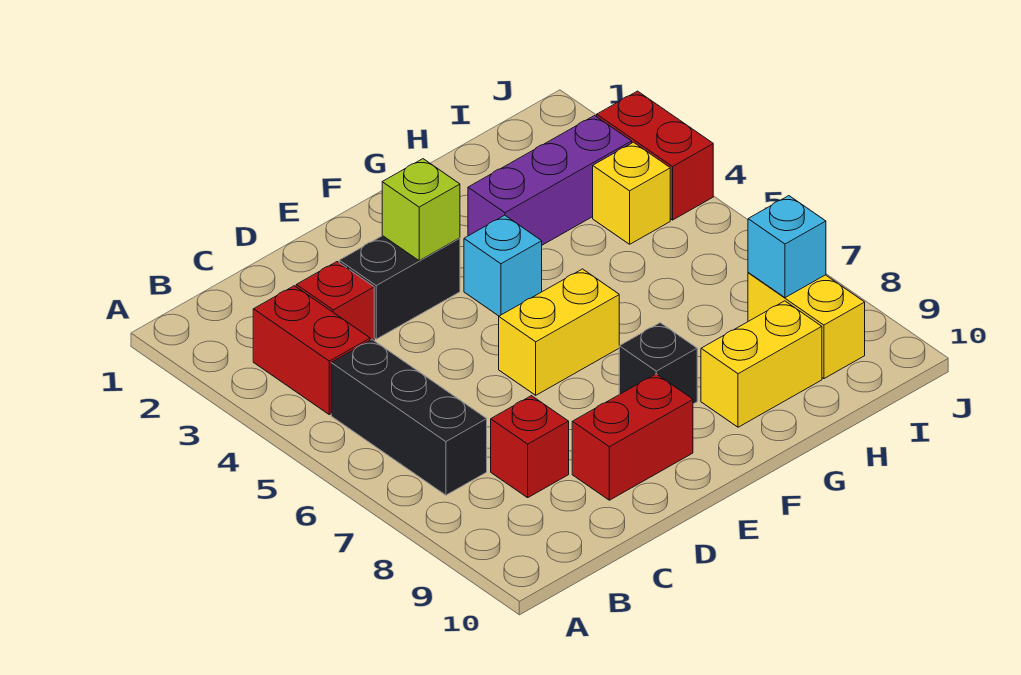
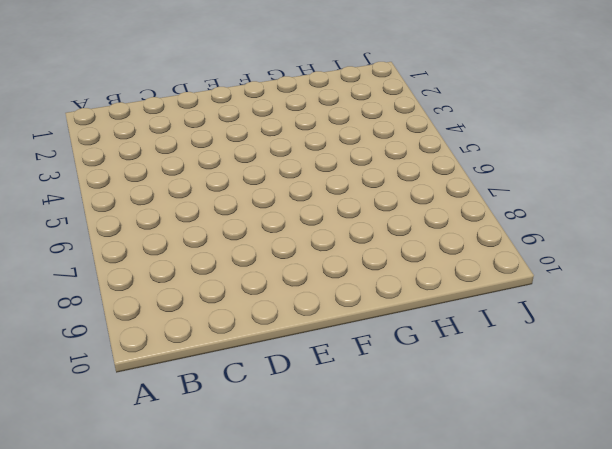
none -> red brick B3:B4 level 1
none -> black brick B5:B7 level 1
none -> red brick C3 level 1

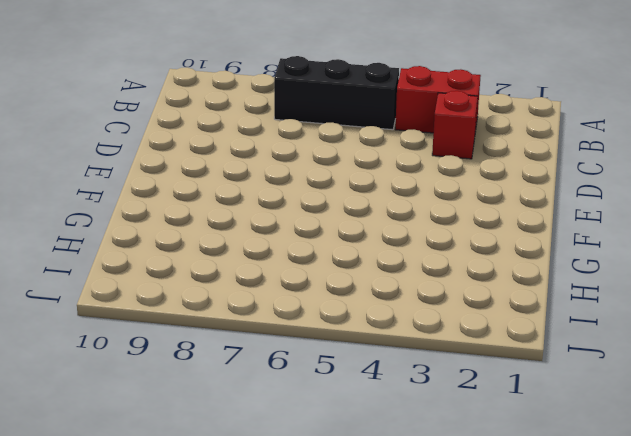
none -> red brick C8 level 1
none -> black brick D3:E3 level 1
none -> red brick D9:E9 level 1

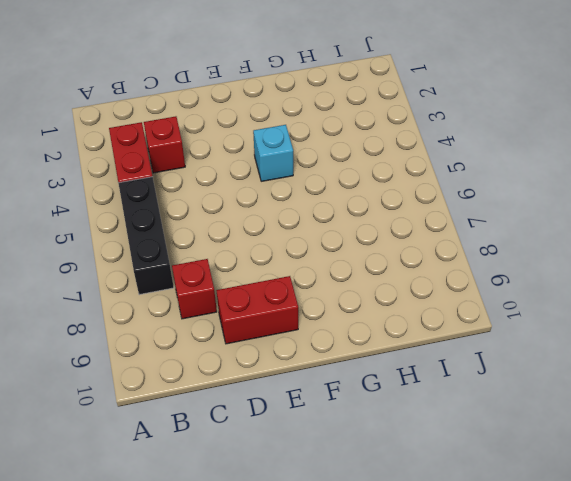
none -> black brick D3:E3 level 1
none -> yellow brick E6:F6 level 1
none -> black brick F8 level 1

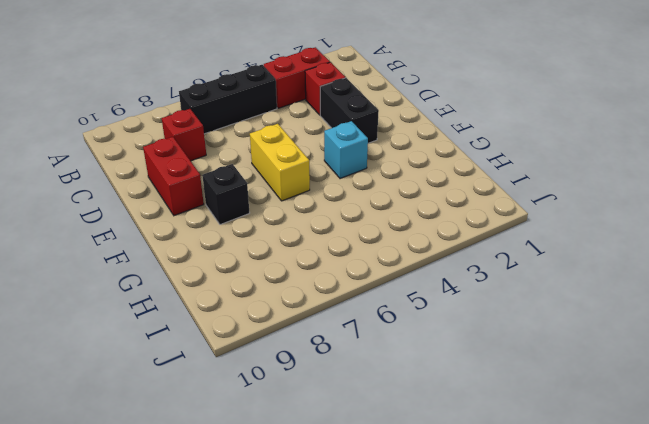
none -> purple brick G3:I3 level 1
none -> yellow brick G9:H9 level 1
none -> yellow brick I4 level 1

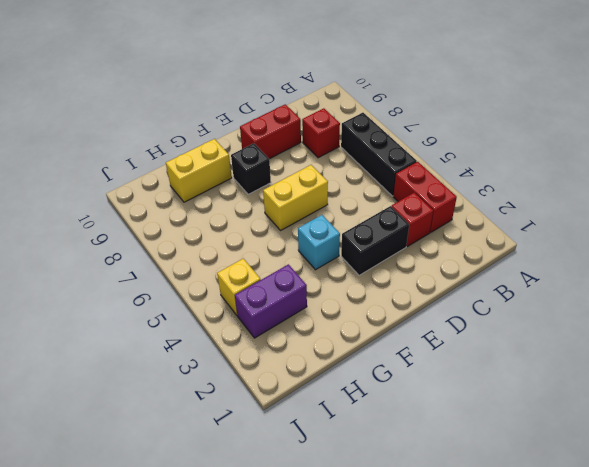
purple brick H3:I3 level 1 -> purple brick G3:I3 level 1
none -> yellow brick I8:I9 level 1
none -> red brick J3:J4 level 1
none -> lime brick E3 level 2

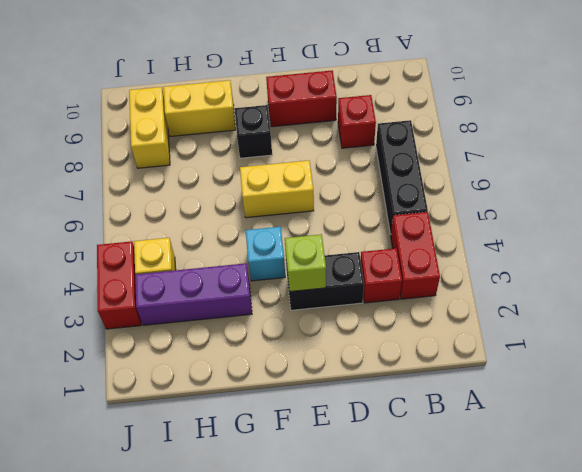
none -> cyan brick I8 level 2

